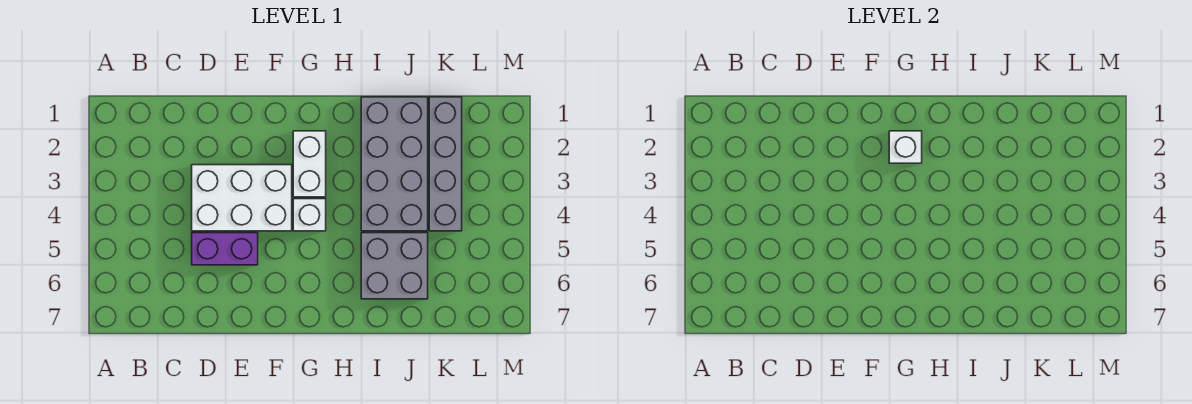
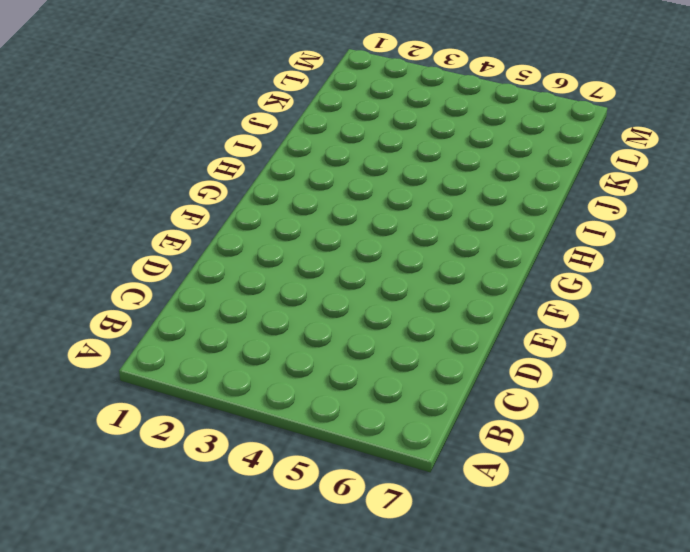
none -> white brick D3:F4 level 1
none -> purple brick D5:E5 level 1

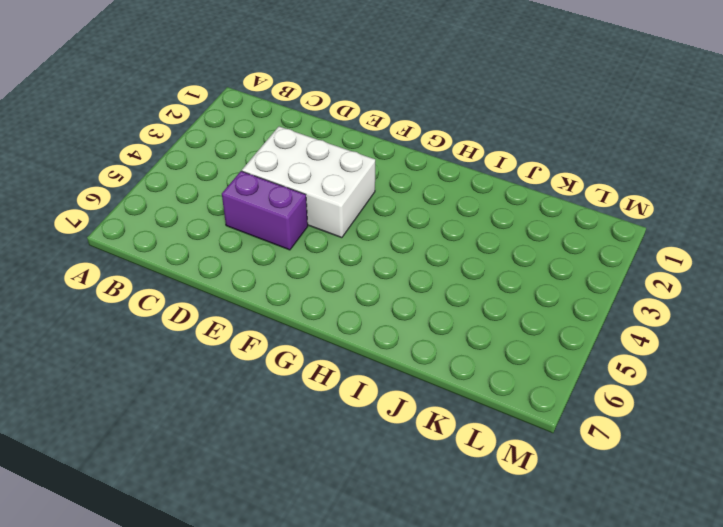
none -> white brick G2:G3 level 1
none -> white brick G4 level 1

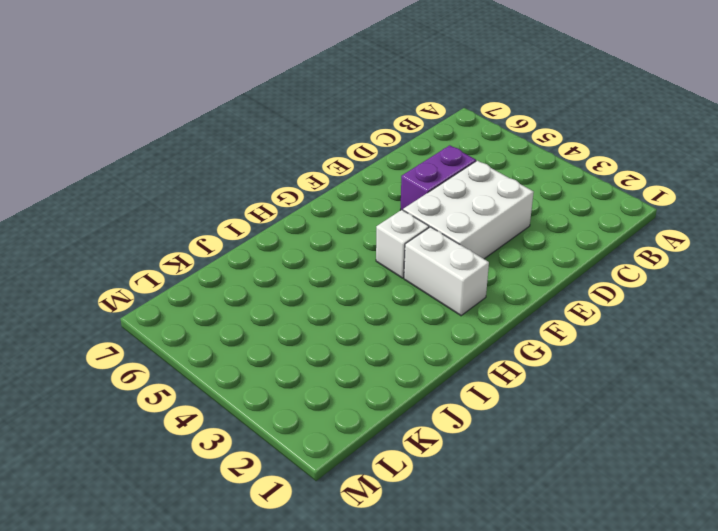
none -> grey brick I1:J4 level 1
none -> grey brick I5:J6 level 1

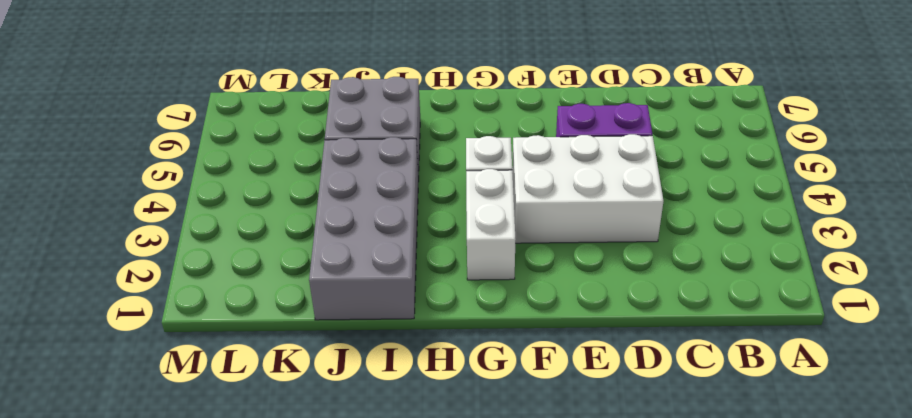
none -> grey brick K1:K4 level 1
none -> white brick G2 level 2

